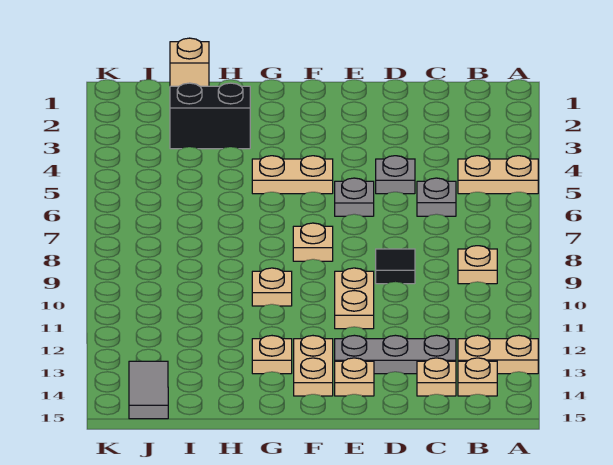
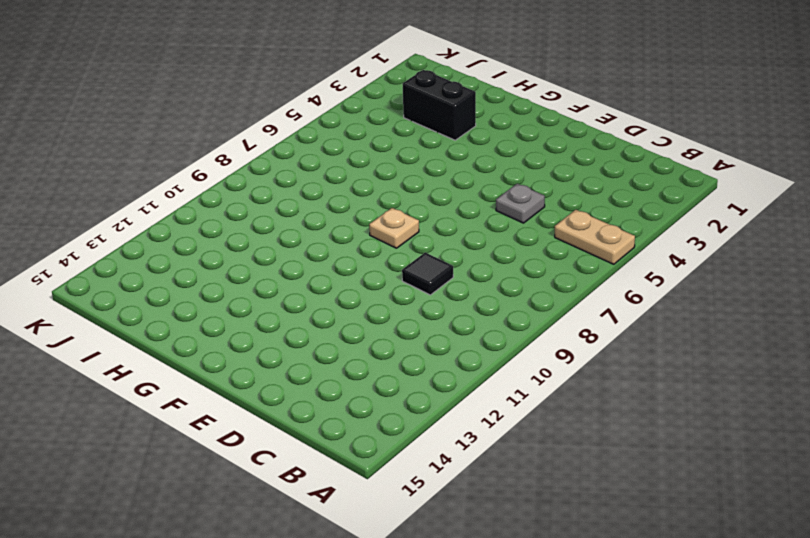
none -> tan plate A13:B13 level 1
none -> tan plate B9 level 1
none -> tan plate B14 level 1

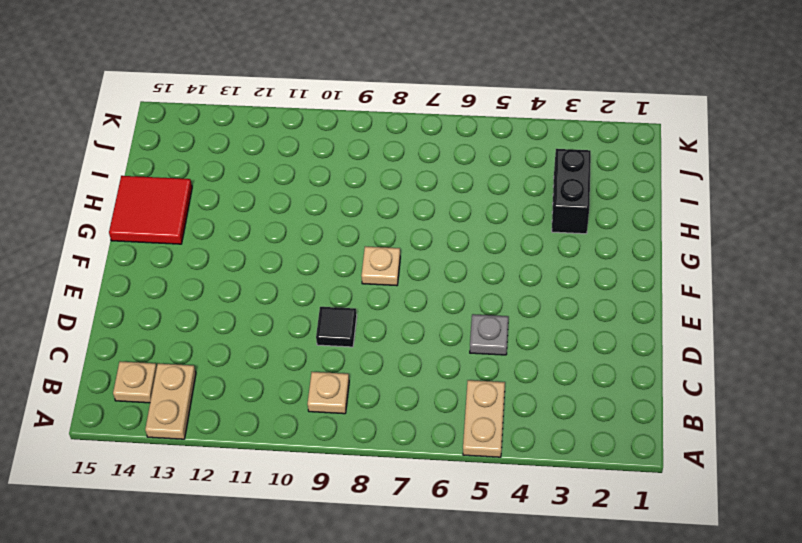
red tile G14:H15 level 1 -> none
none -> grey plate C6 level 1
none -> grey plate C13:E13 level 1
none -> tan plate C14 level 1

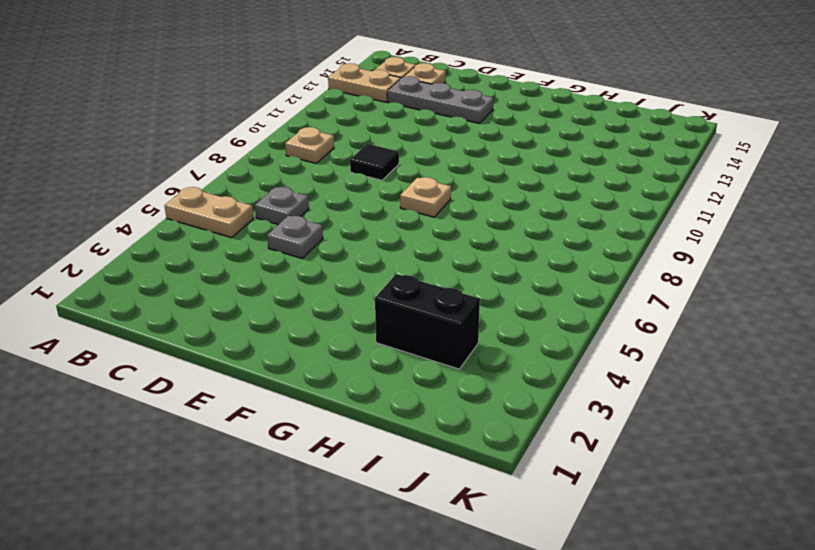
none -> grey plate E6 level 1
none -> tan plate E10:E11 level 1
none -> tan plate E14 level 1

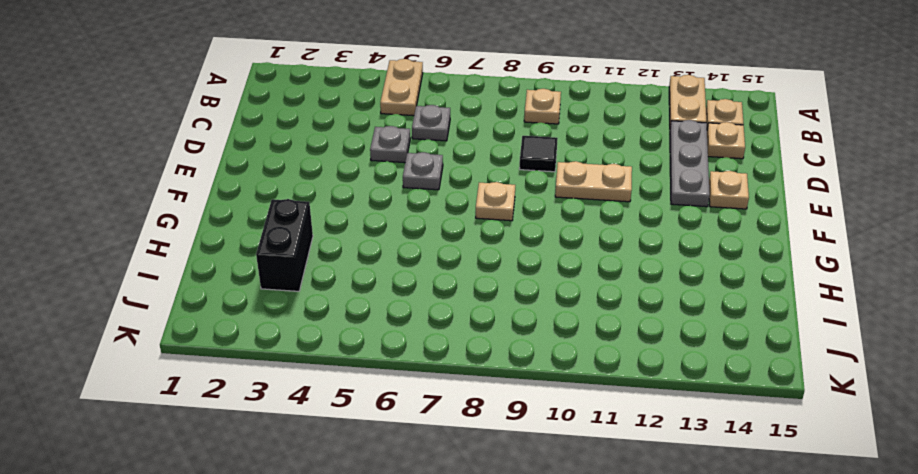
none -> tan plate F5:G5 level 1
none -> tan plate F13:F14 level 1
none -> tan plate G10 level 1

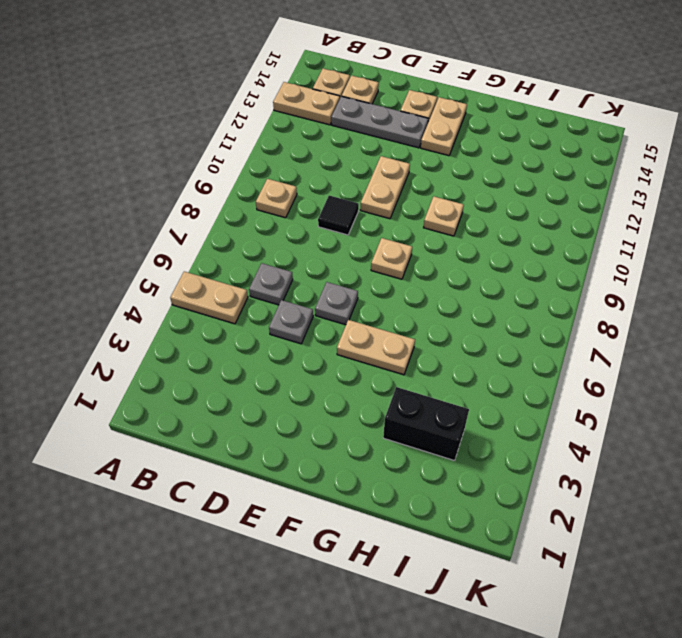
none -> tan plate G13 level 1
none -> tan brick I1 level 1
none -> grey tile J14:J15 level 1

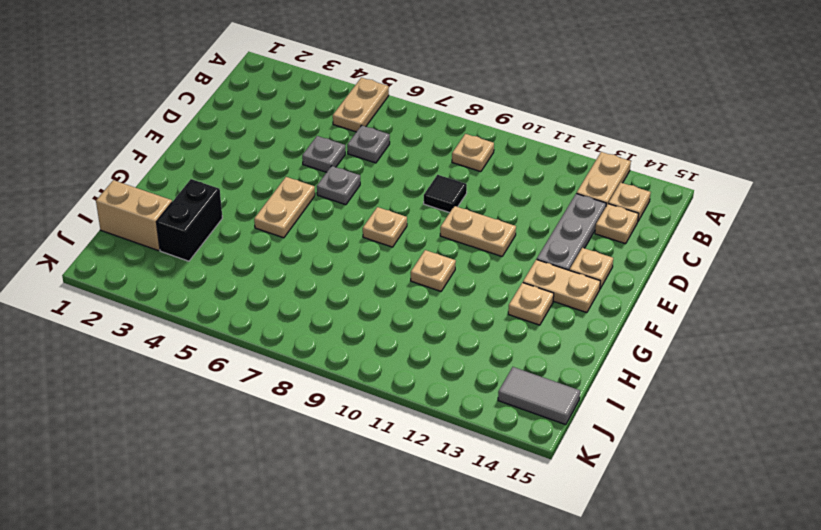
tan brick I1:I2 level 1 -> tan brick I1 level 1

